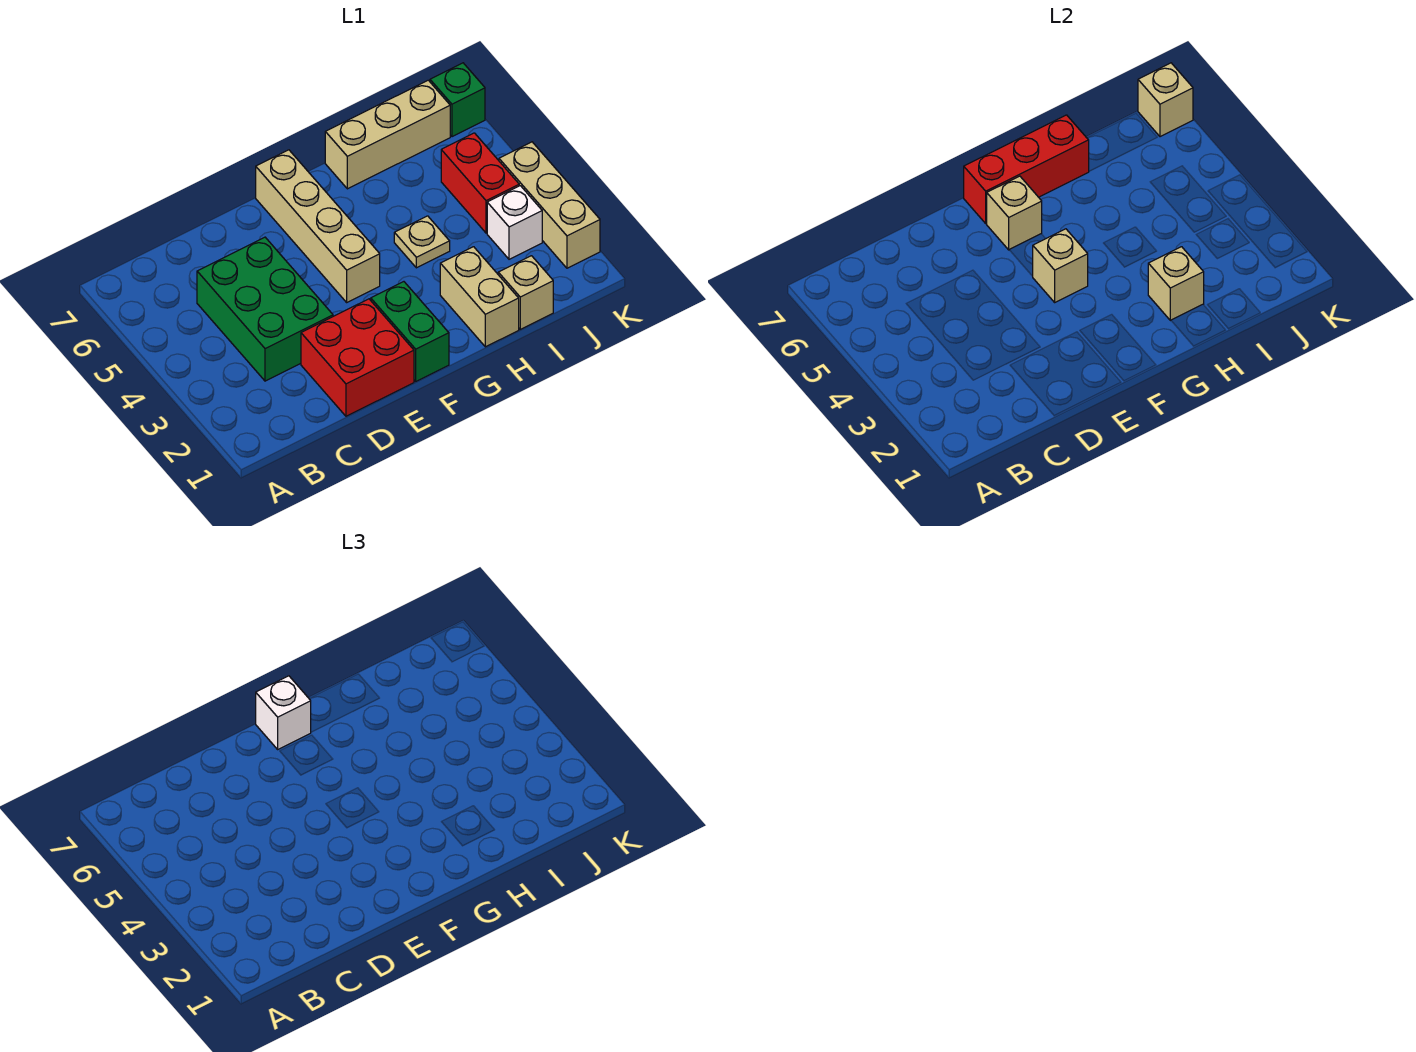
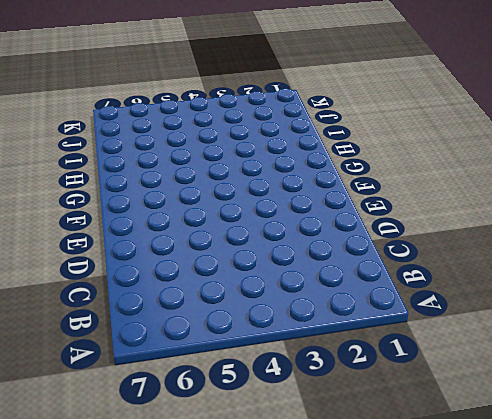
none -> green brick C3:D5 level 1
none -> red brick D1:E2 level 1
none -> green brick F1:F2 level 1

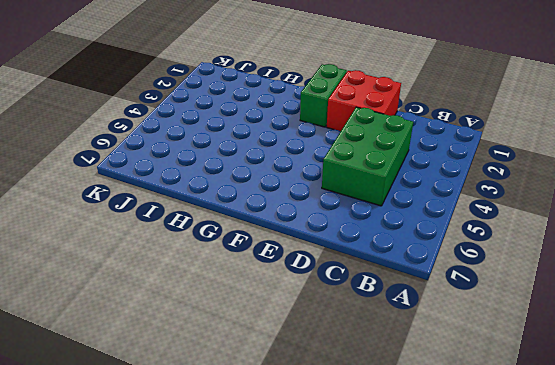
none -> tan brick F4:F7 level 1
none -> tan brick H1:H2 level 1
none -> tan plate H4 level 1

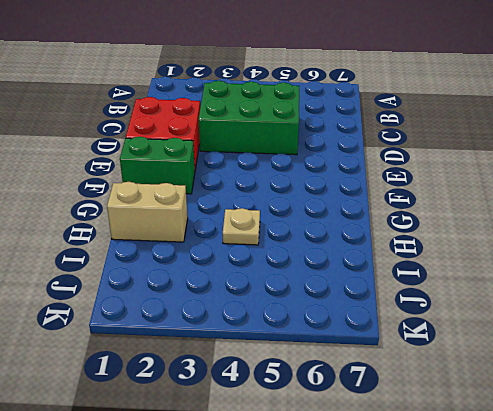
none -> tan brick F4:F7 level 1
none -> tan brick H7:J7 level 1
none -> tan brick I1 level 1

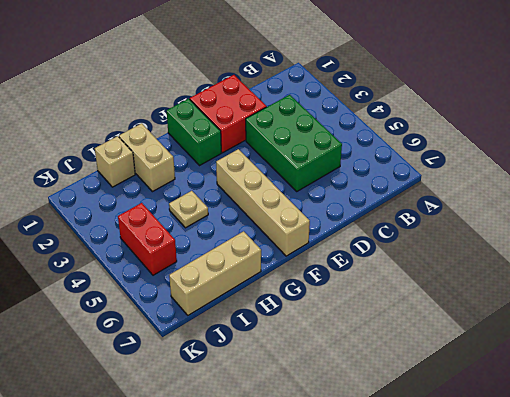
none -> white brick J3 level 1
none -> tan brick K2:K4 level 1
none -> green brick K7 level 1

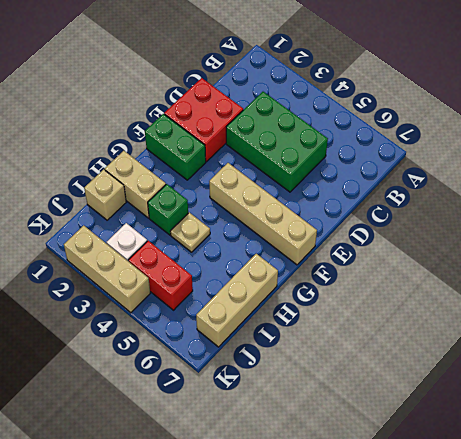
green brick H3 level 1 -> green brick K7 level 1
none -> tan brick F4 level 2
none -> tan brick F6 level 2
none -> red brick F7:H7 level 2

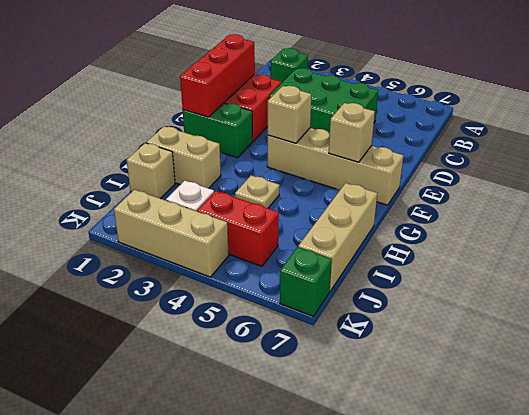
green brick B2 level 1 -> none
red brick D1:F1 level 2 -> red brick F7:H7 level 2
none -> tan brick H2 level 2
none -> tan brick K7 level 2
none -> white brick F7 level 3

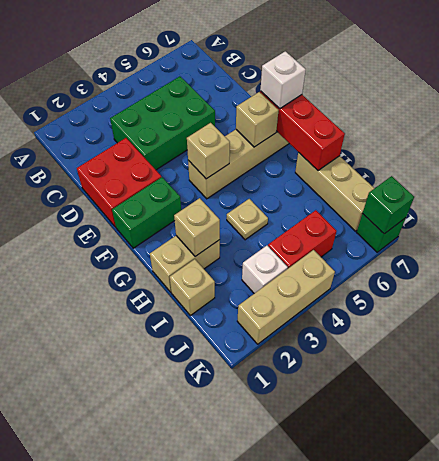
green brick K7 level 2 -> tan brick K7 level 2

